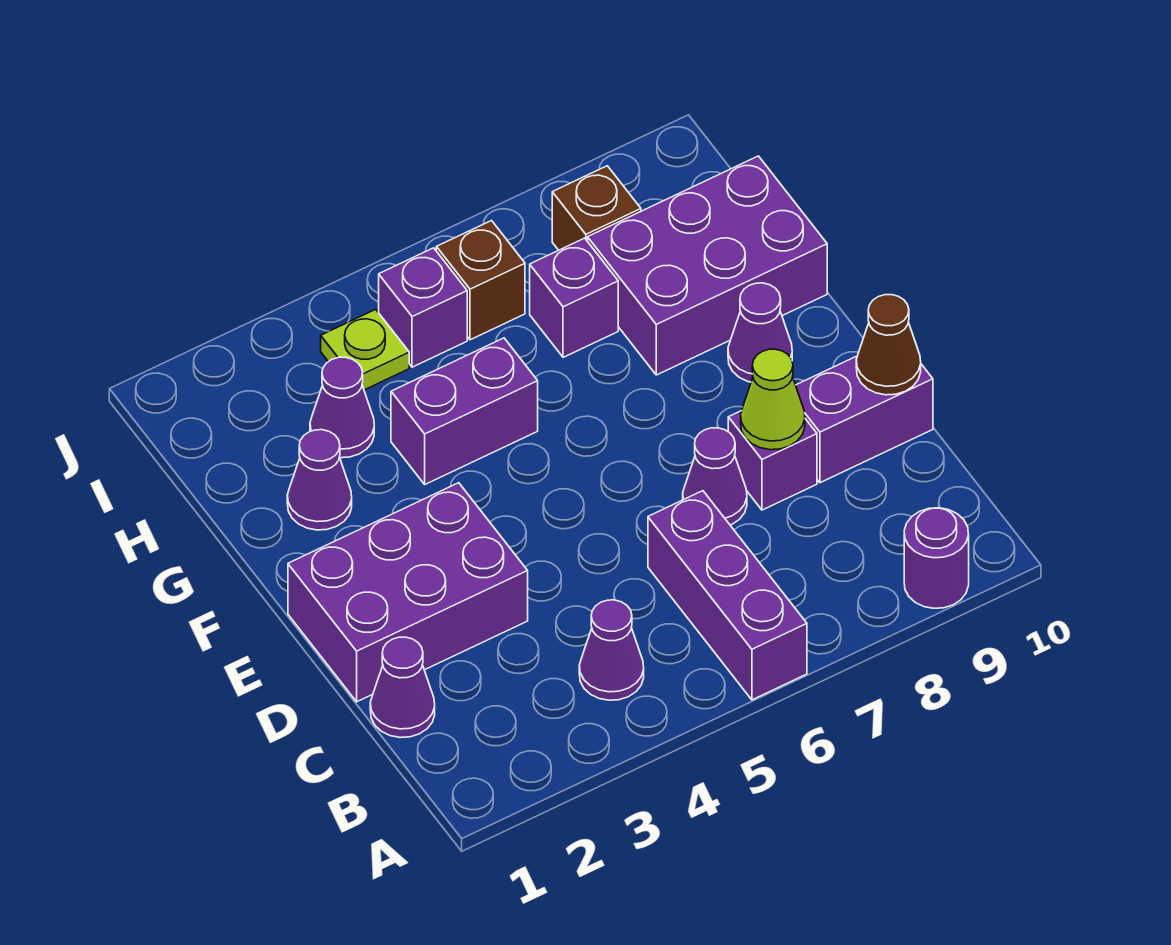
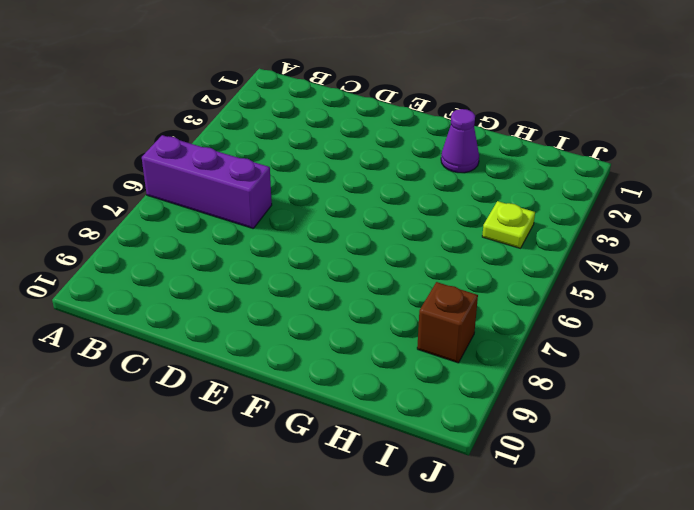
none -> purple round brick A9 level 1
none -> purple cone B4 level 1
none -> purple cone C1 level 1

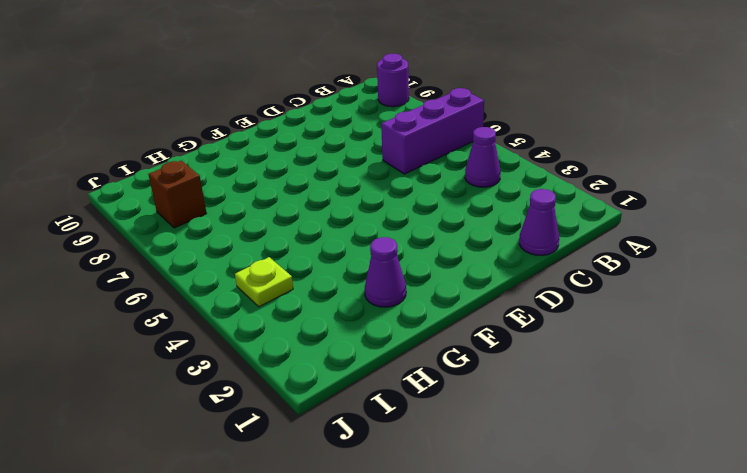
none -> purple brick D1:E3 level 1
none -> purple cone D7 level 1
none -> purple brick D8 level 1

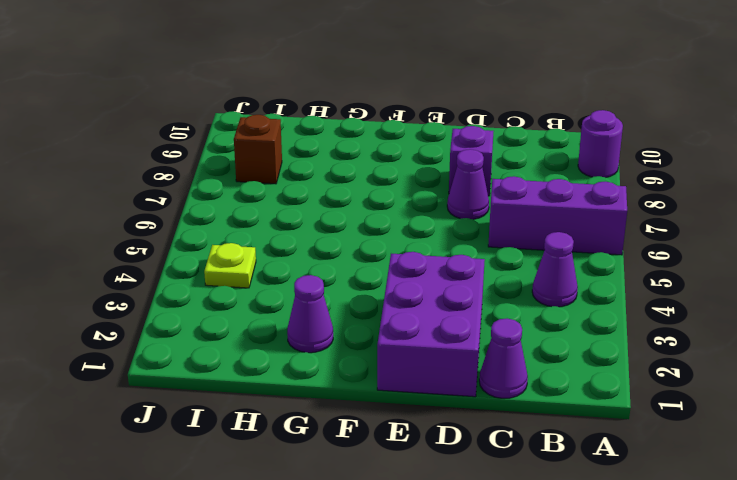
none -> purple brick D9:D10 level 1
none -> purple cone F9 level 1
none -> purple brick G4:G5 level 1

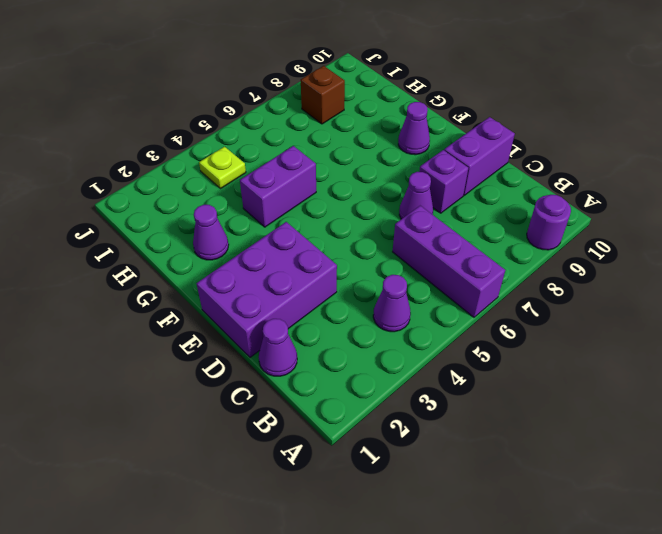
none -> purple brick G8:H10 level 1
none -> purple cone H3 level 1
none -> purple brick H7 level 1

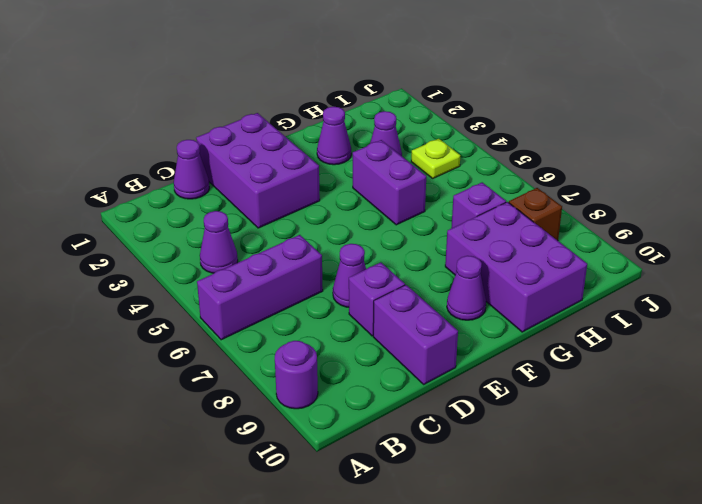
none -> purple brick I5 level 1
none -> brown brick I6 level 1
none -> lime cone D8 level 2

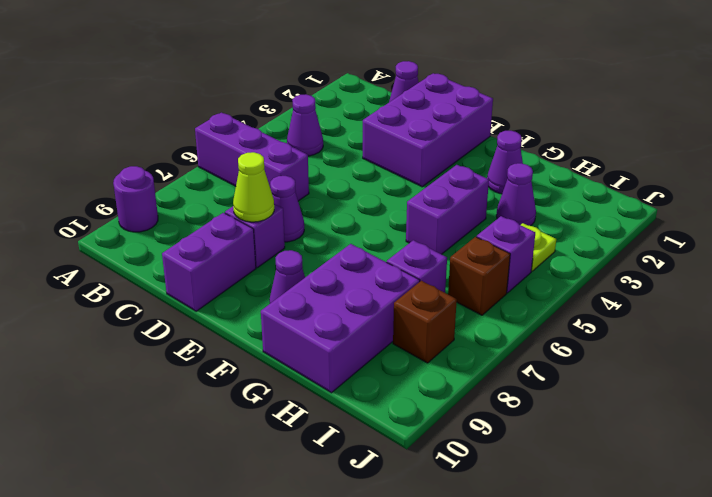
none -> brown cone D10 level 2

